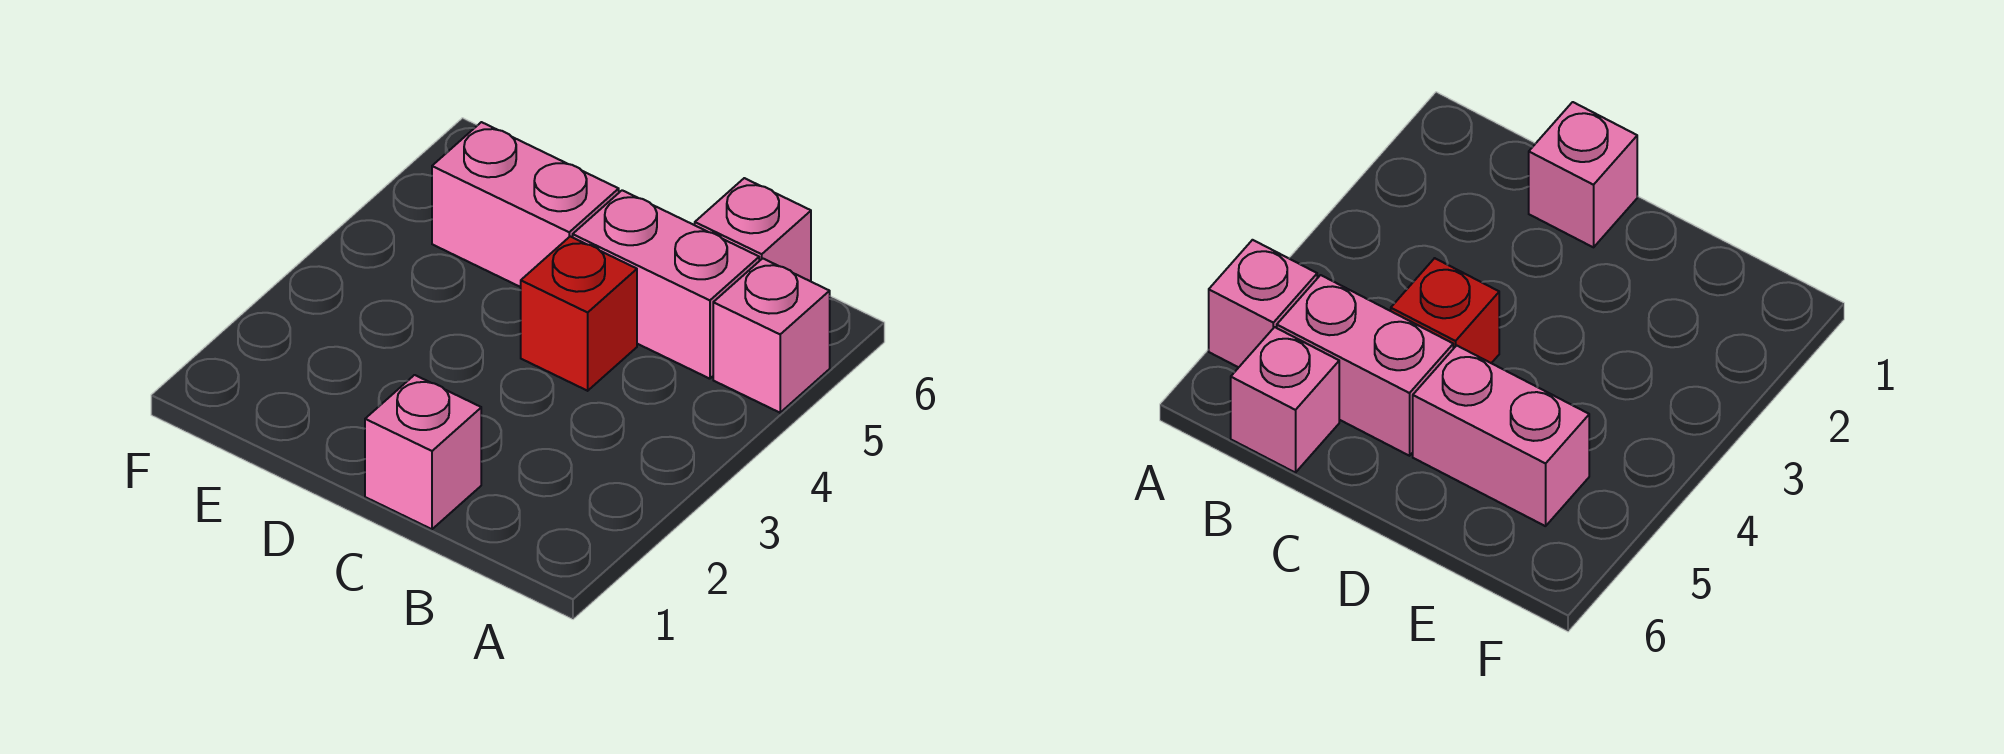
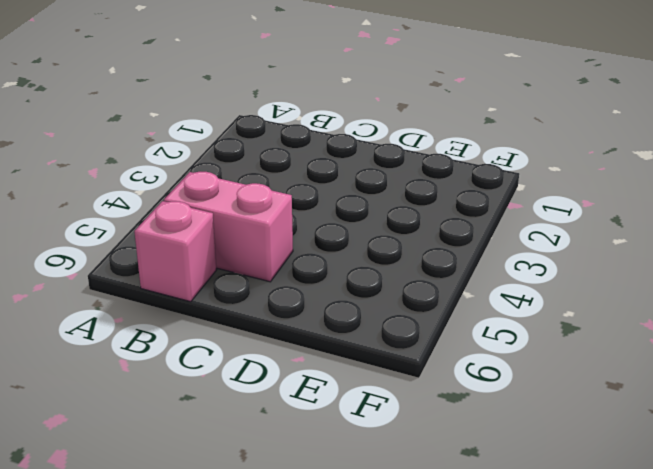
none -> pink brick A5 level 1
none -> pink brick C1 level 1

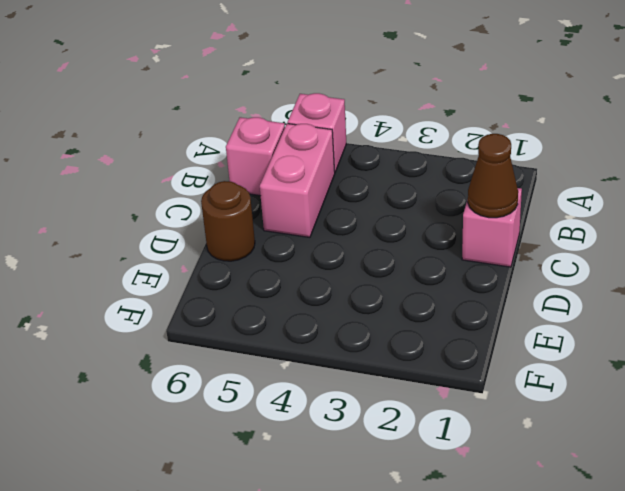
brown cone C1 level 2 -> none
brown round brick D6 level 1 -> none
none -> red brick C4 level 1
none -> pink brick D5:E5 level 1

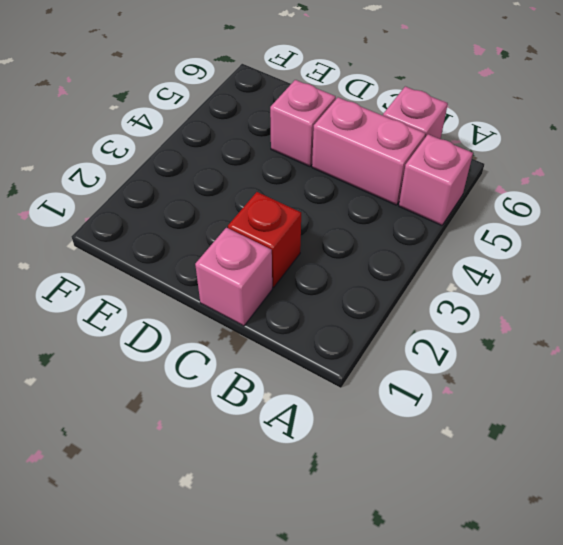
red brick C2 level 1 -> red brick C4 level 1
pink brick D5 level 1 -> pink brick D5:E5 level 1

